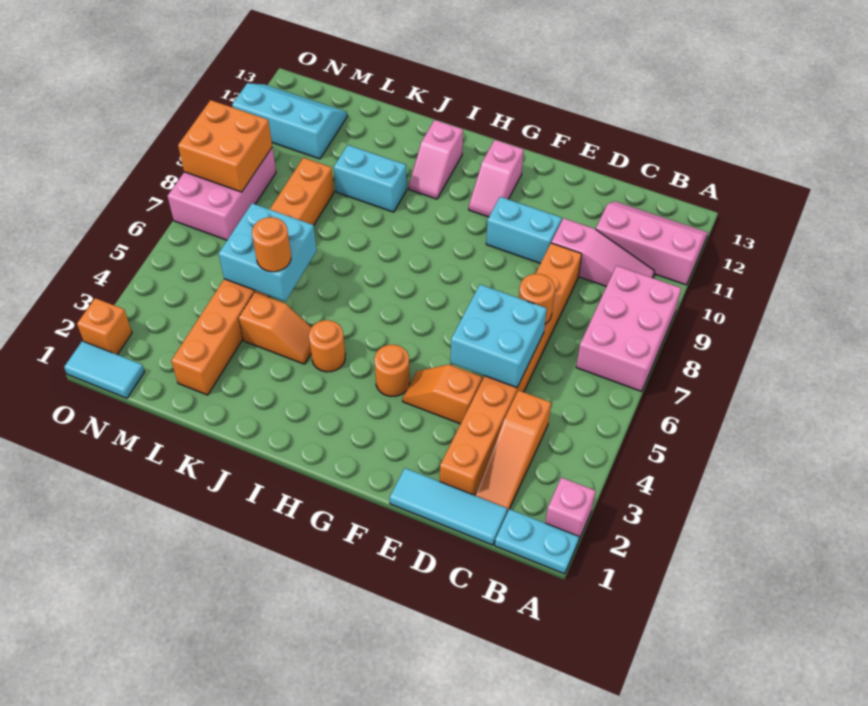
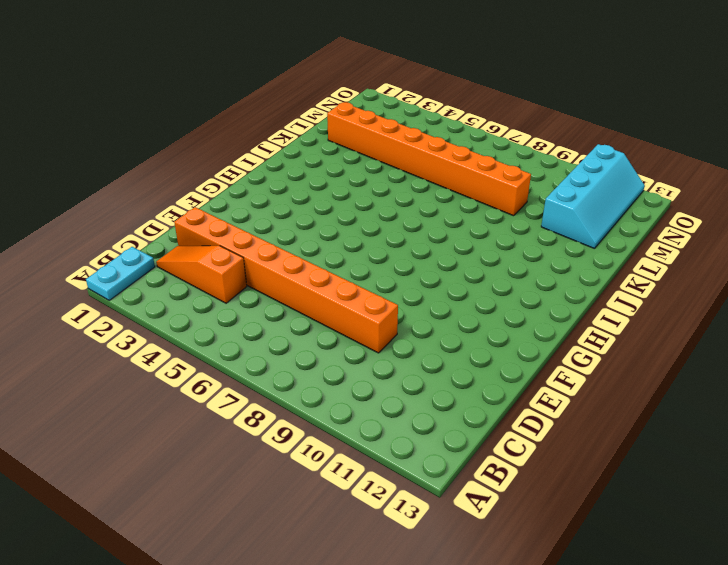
cyan slope L11:O12 level 1 top 11 -> cyan slope M11:O12 level 1 top 11
none -> pink brick A2 level 1
none -> pink brick A7:B9 level 1
none -> pink slope A11:C12 level 1 top 11

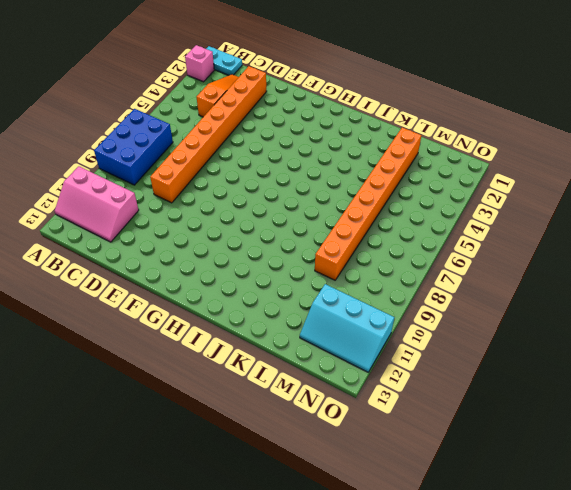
blue brick A7:B9 level 1 -> pink brick A7:B9 level 1
none -> pink slope B10:D10 level 1 top D
none -> cyan tile C1:E1 level 1
none -> orange slope E4:F4 level 1 top E

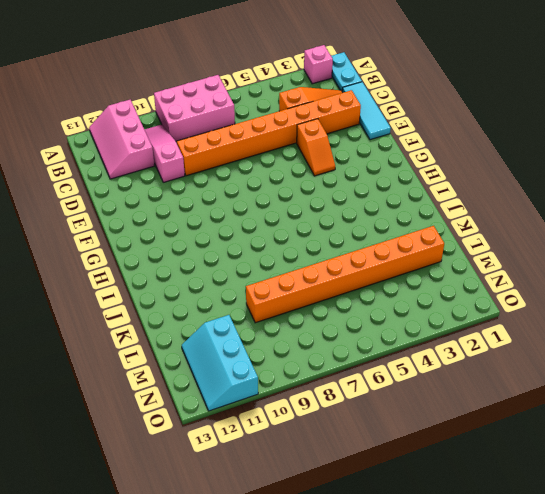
none -> cyan brick E10:F10 level 1
none -> orange round brick G4 level 1
none -> pink slope G11:G12 level 1 top 12

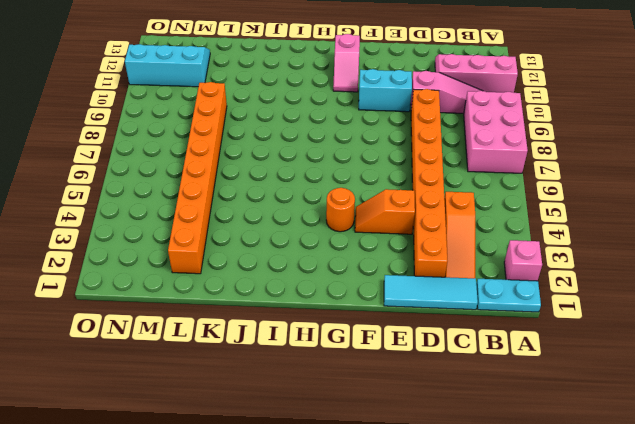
none -> orange round brick I4 level 1
none -> pink slope I11:I12 level 1 top 12
none -> orange slope J4:K4 level 1 top K

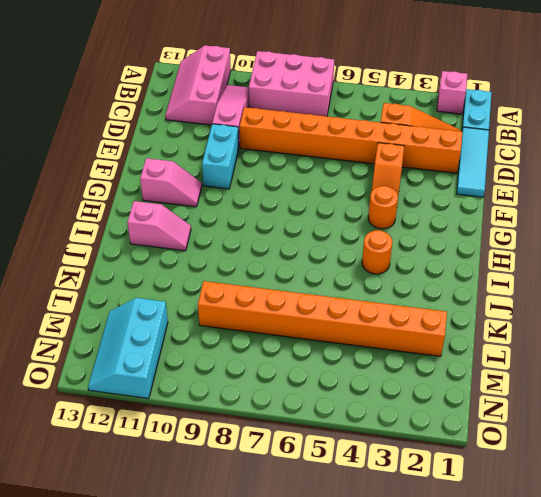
none -> orange slope J4:K4 level 1 top K
none -> cyan brick J10:K10 level 1
none -> cyan tile N1:O1 level 1

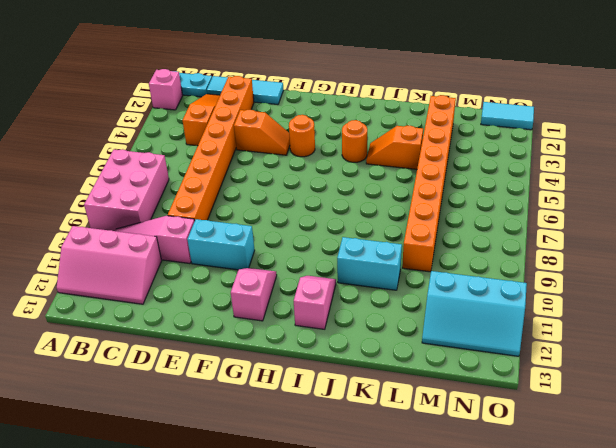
none -> pink brick N7:O9 level 1
none -> orange brick O2 level 1
none -> cyan brick D5:E6 level 2

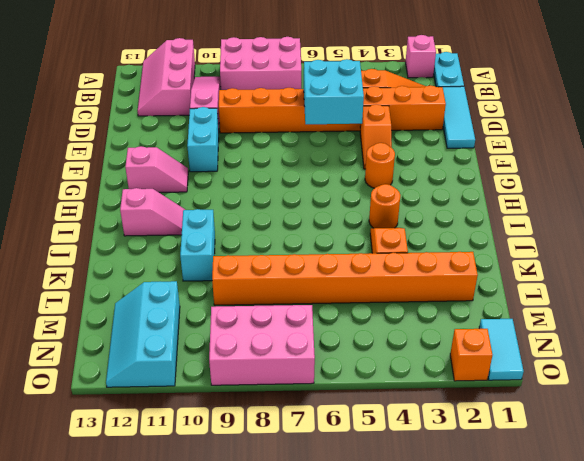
none -> orange round brick D7 level 2
none -> cyan brick K5:L6 level 2
none -> orange brick N8:O9 level 2

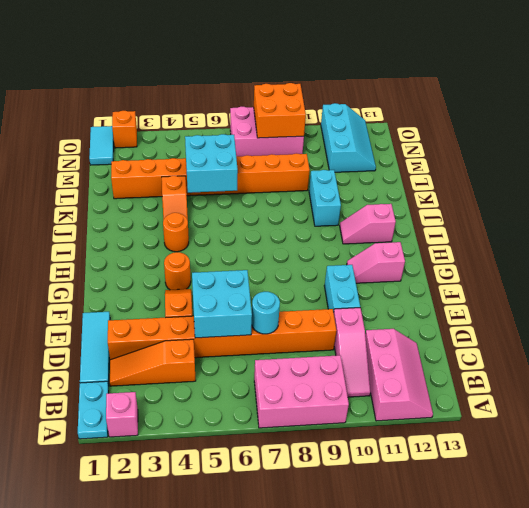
cyan round brick D7 level 2 -> orange round brick D7 level 2
none -> orange round brick K5 level 3

